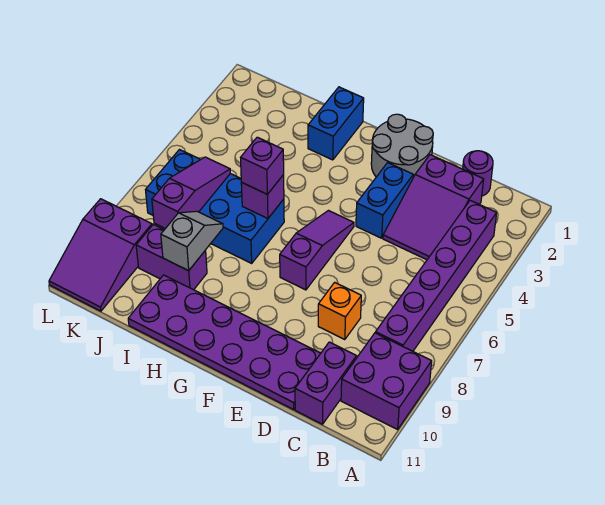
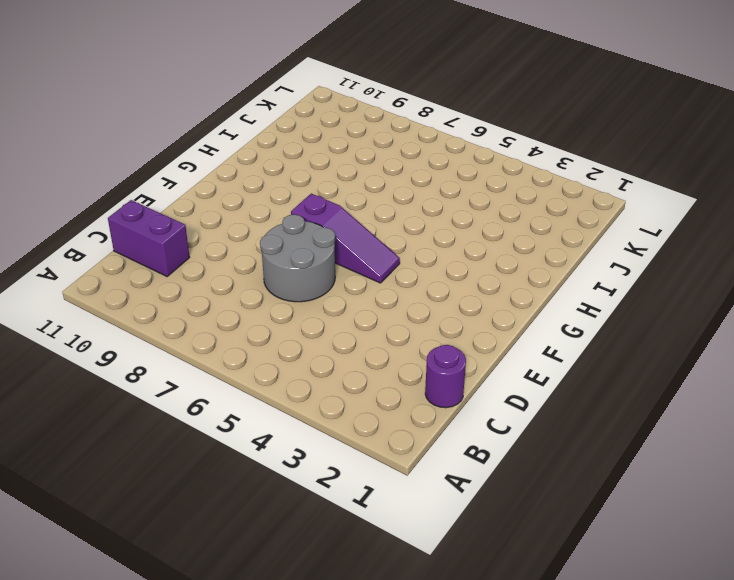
grey round brick D6:E7 level 1 -> grey round brick E1:F2 level 1
none -> purple brick A9:B10 level 1
none -> purple brick B3:B8 level 1
none -> purple slope C2:D4 level 1 top 2

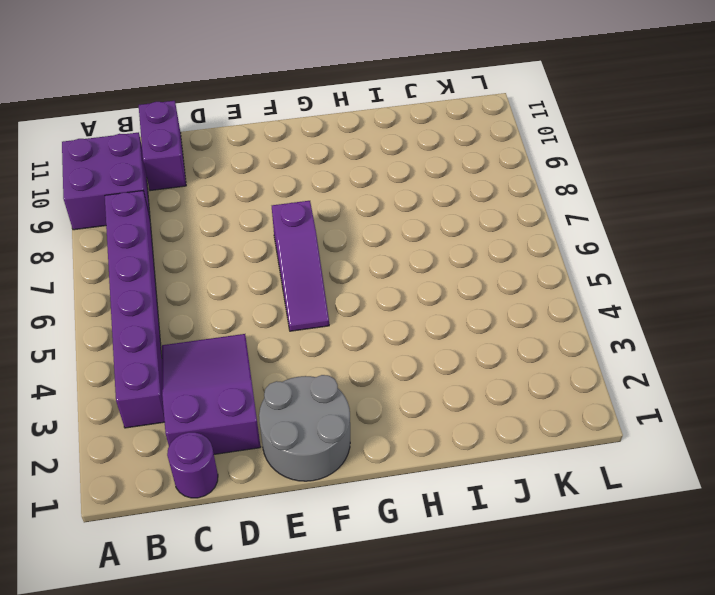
none -> orange brick D8 level 1
none -> purple plate D10:I11 level 1
none -> blue brick E3:E4 level 1

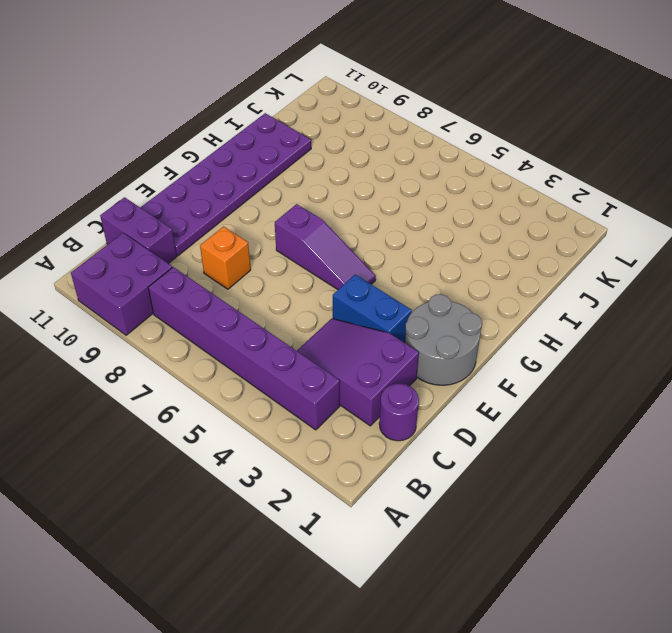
none -> blue brick H1:H2 level 1
none -> blue brick H6:K7 level 1
none -> purple brick I9:J9 level 1

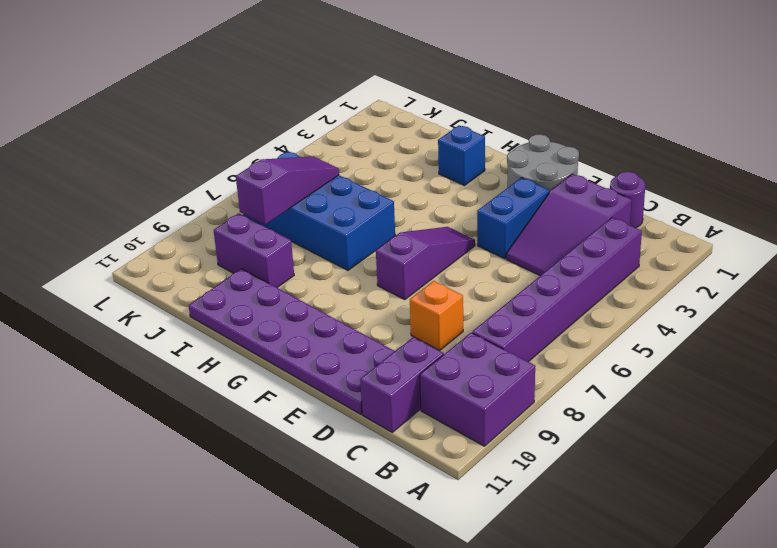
blue brick H2 level 1 -> blue brick H1:H2 level 1
none -> purple slope K9:L11 level 1 top 9
none -> purple brick H6 level 2
none -> grey slope I8:I9 level 2 top 9

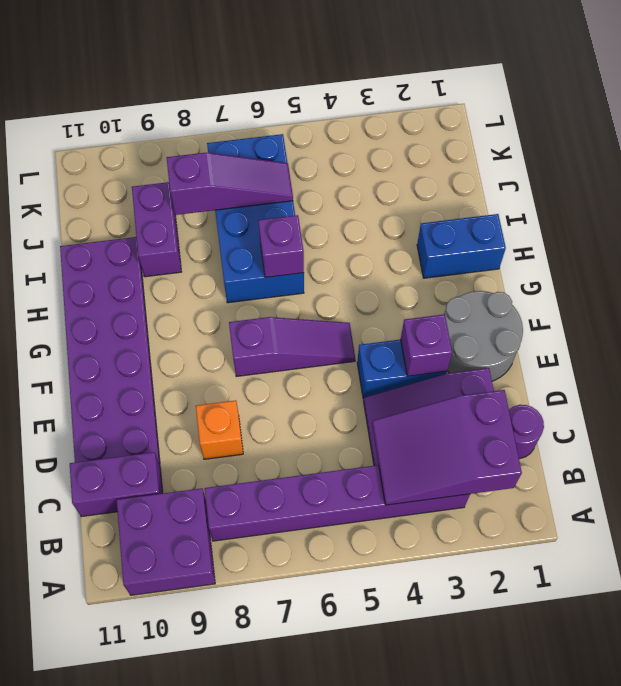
purple slope B2:C4 level 2 top 2 -> purple slope K9:L11 level 1 top 9
purple brick E3 level 2 -> purple brick H6 level 3
none -> grey slope I8:I9 level 2 top 9

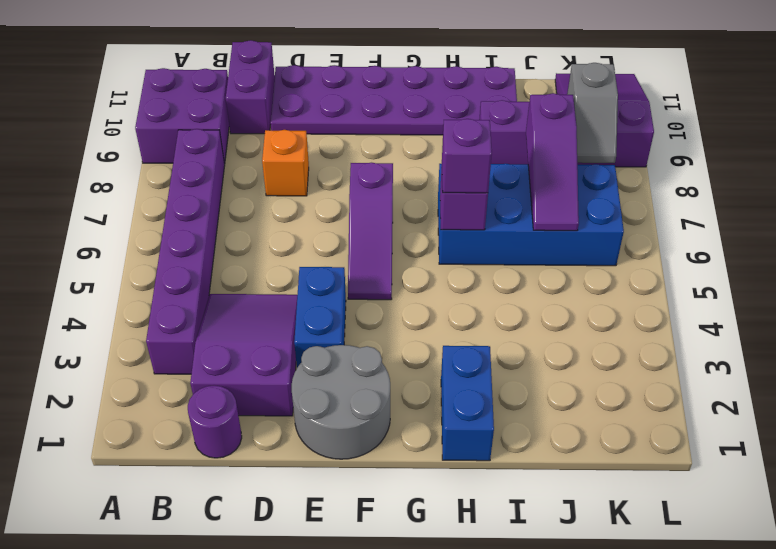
grey slope K8:K9 level 2 top 9 -> grey slope I8:I9 level 2 top 9

